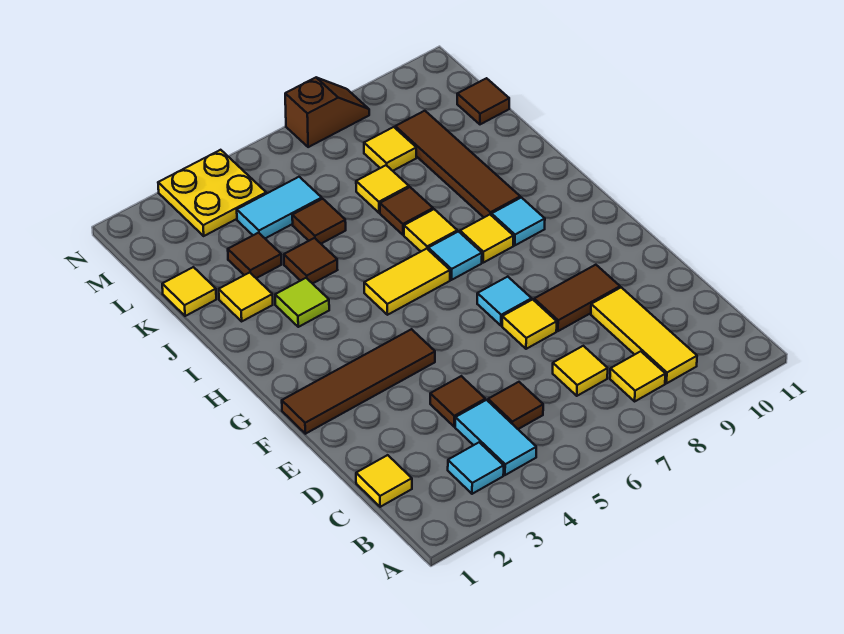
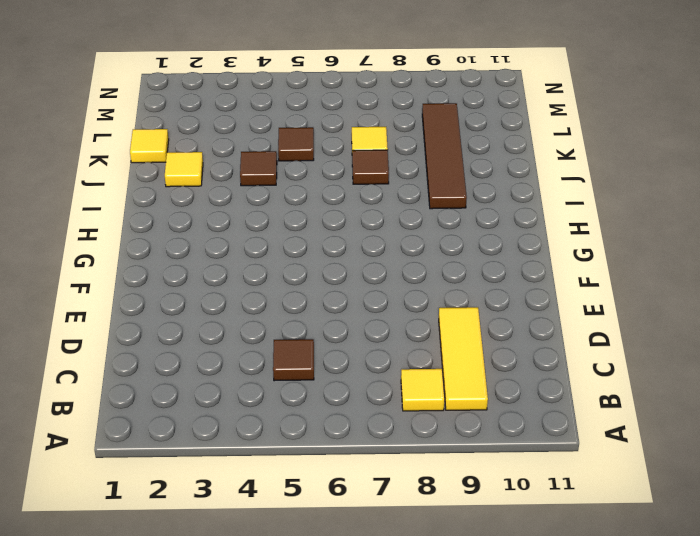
none -> cyan tile B3 level 1
none -> cyan tile B4:C4 level 1
none -> yellow tile C1 level 1
none -> yellow tile C7 level 1

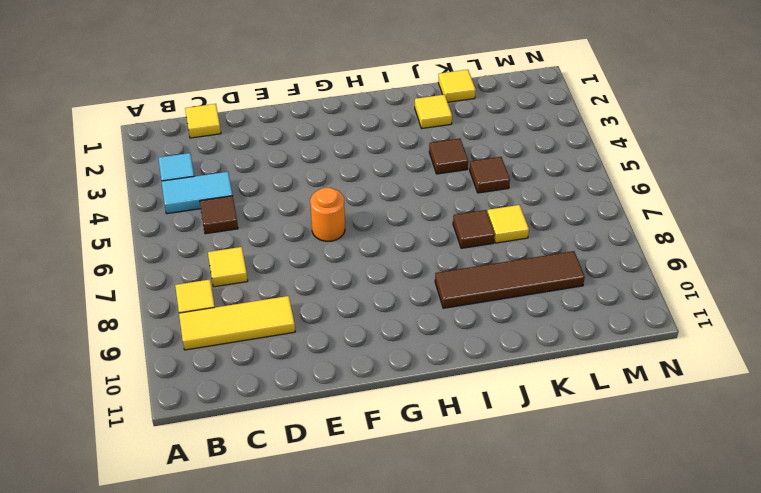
orange round brick F6 level 1 -> none
none -> brown tile D4 level 1
none -> yellow tile E7 level 1
none -> brown tile E8:E9 level 1
none -> brown tile F1:F4 level 1

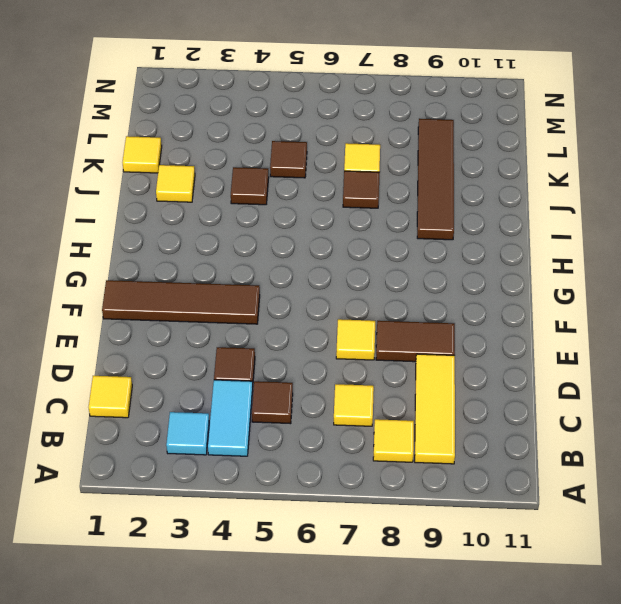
none -> cyan tile F7 level 1
none -> yellow tile H5:H6 level 1
none -> cyan tile H7 level 1
none -> yellow tile H8 level 1

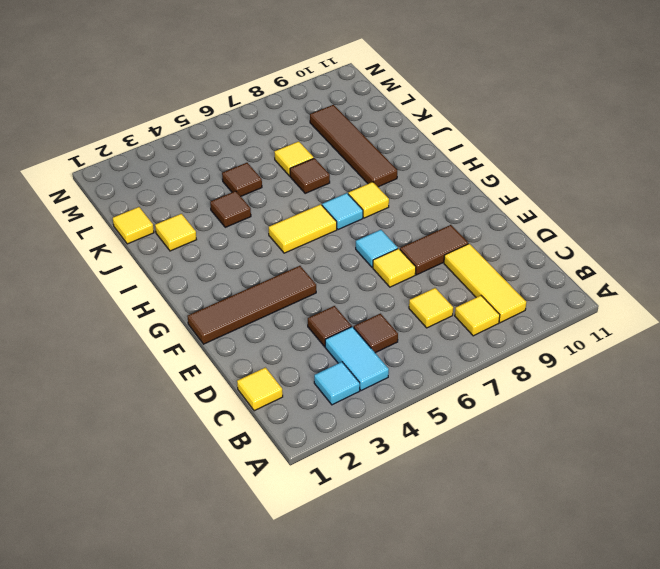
none -> cyan tile H9 level 1
none -> lime tile I3 level 1
none -> yellow tile I7 level 1
none -> brown tile K3 level 1

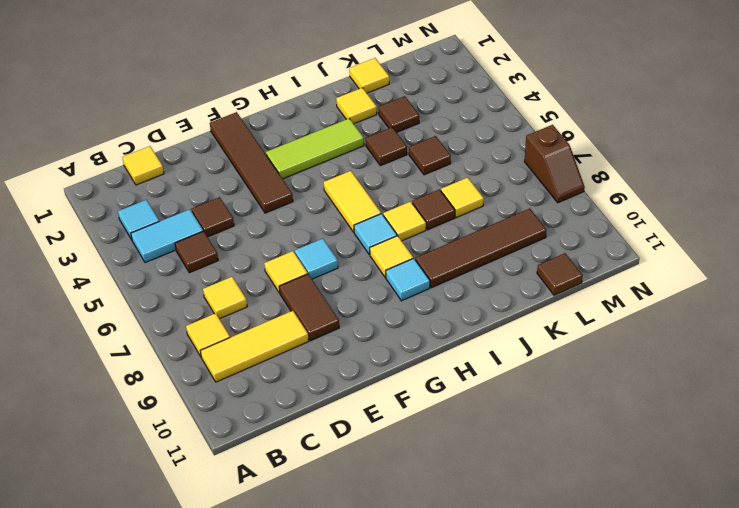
lime tile G3:I3 level 1 -> lime tile I3 level 1
none -> cyan tile L4:L5 level 1
none -> yellow tile L8 level 1
none -> yellow plate M3:N4 level 1

